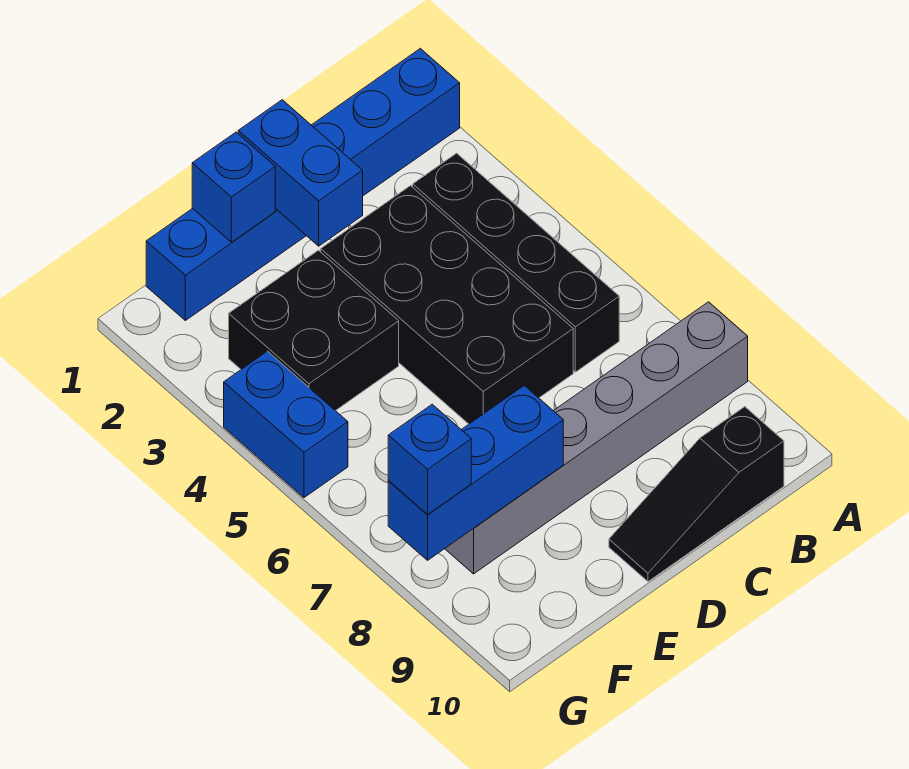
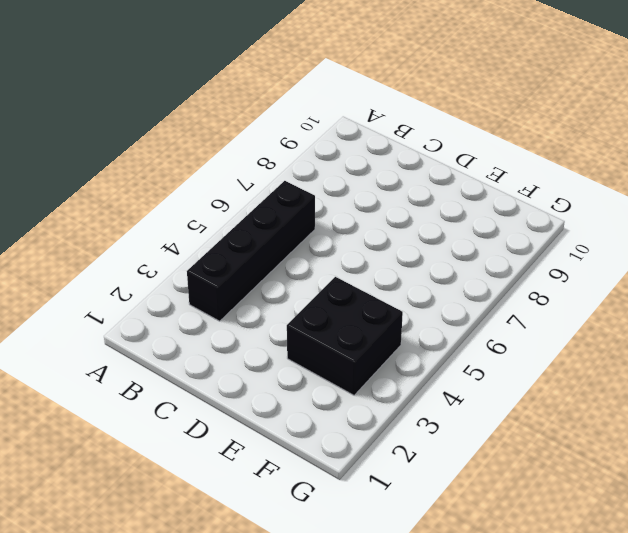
none -> blue brick A1:F1 level 1
none -> grey brick A8:F8 level 1

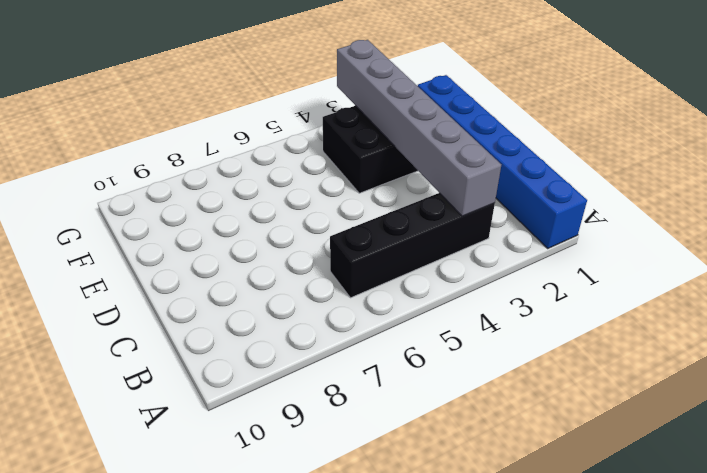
grey brick B3:G3 level 2 -> grey brick A8:F8 level 1
none -> black slope B10:D10 level 1 top B
none -> black brick C3:D6 level 1

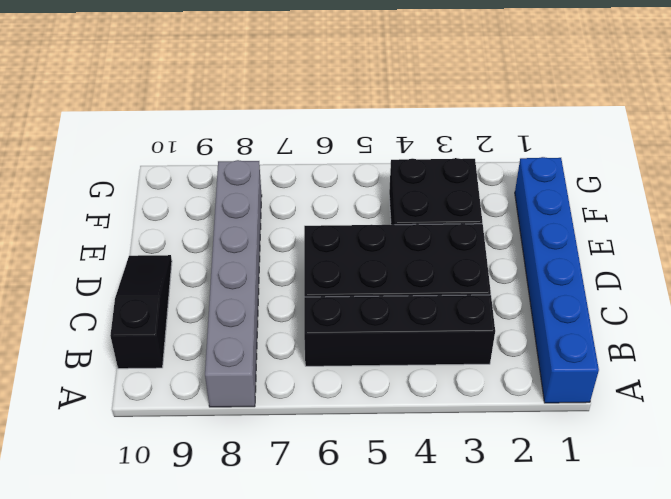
none -> blue brick G4:G5 level 1
none -> blue brick D1:D2 level 2

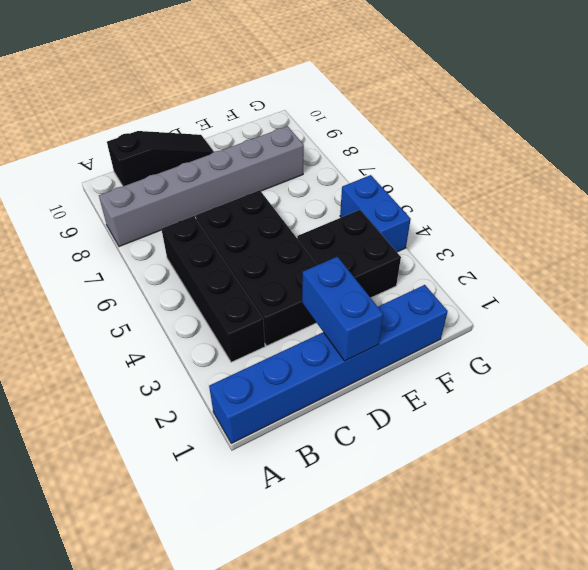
none -> blue brick E1 level 2
none -> blue brick E8:G8 level 2

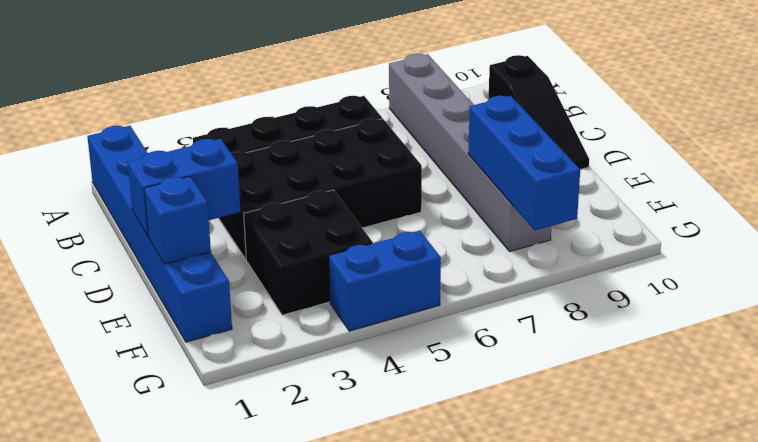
none -> blue brick G8 level 3

